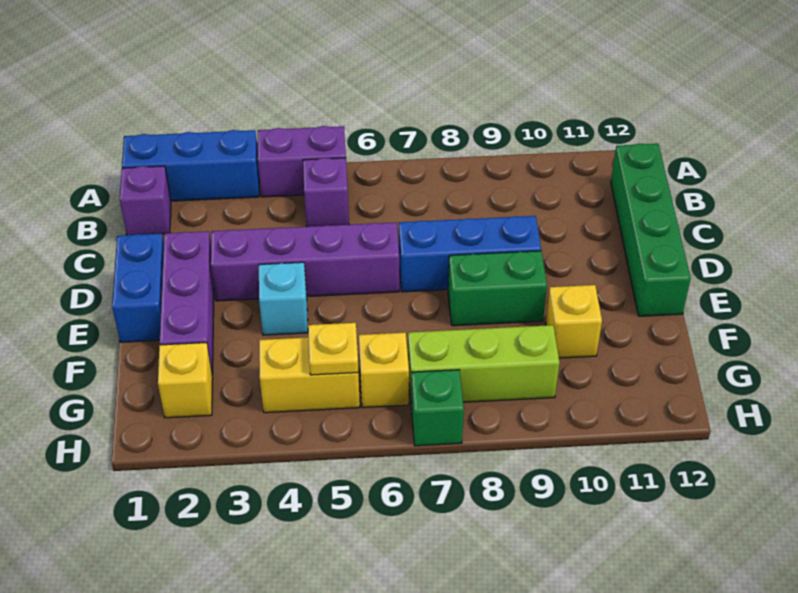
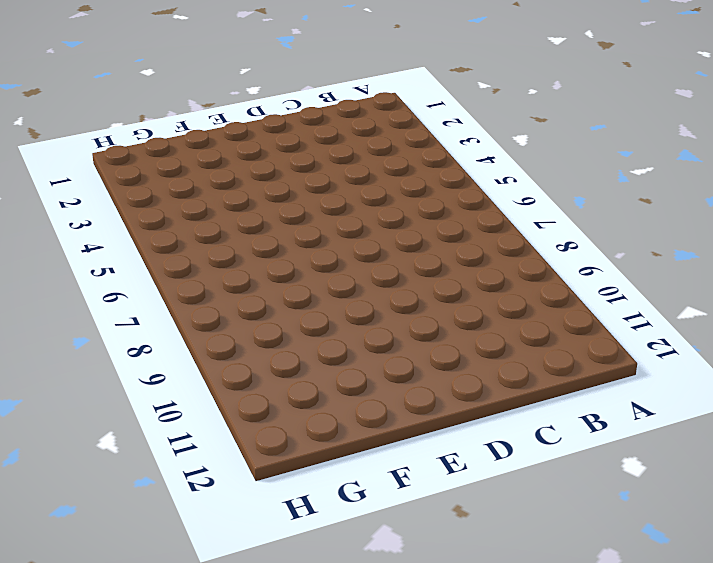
none -> blue brick A1:A3 level 1
none -> purple brick A4:A5 level 1
none -> purple brick B1 level 1

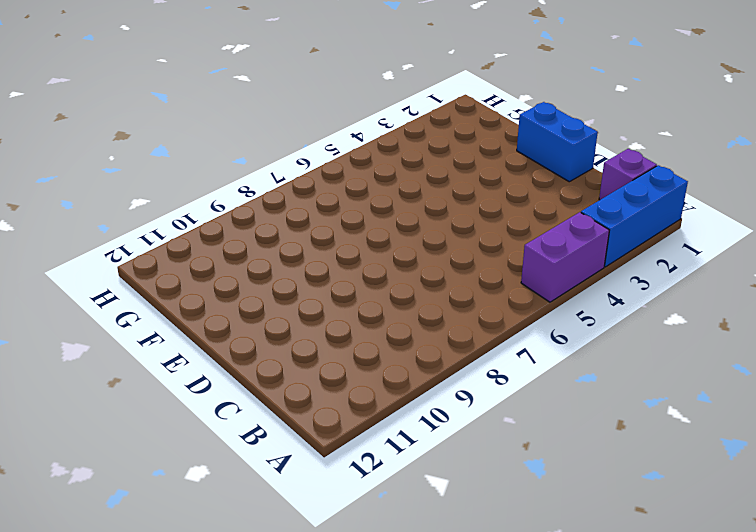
none -> purple brick B5 level 1
none -> green brick B12:E12 level 1
none -> purple brick D2:F2 level 1

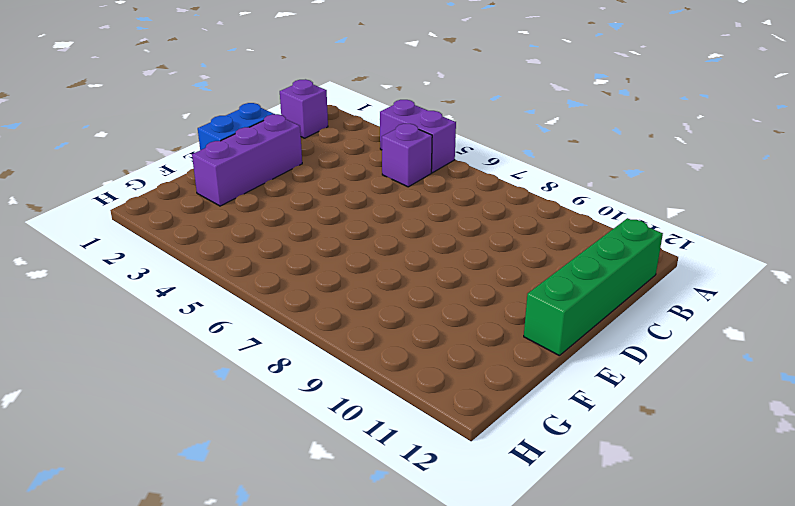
none -> blue brick A1:A3 level 1
none -> purple brick D3:D6 level 1
none -> blue brick D7:D9 level 1

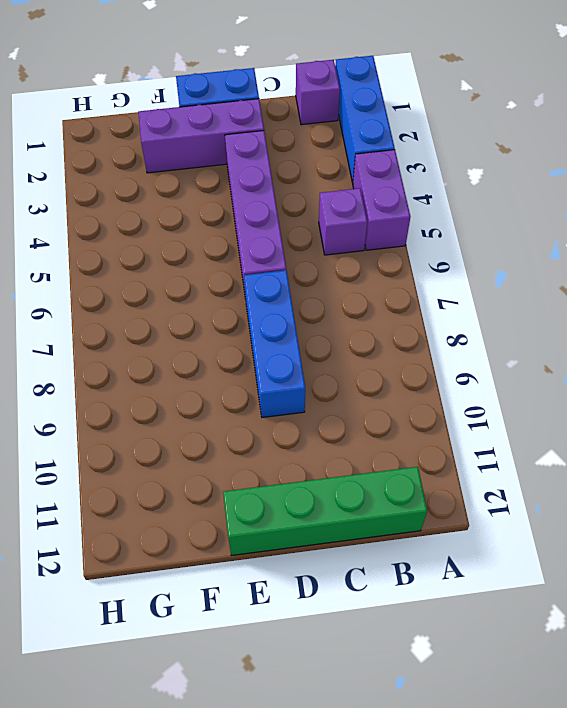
none -> cyan brick E4 level 1
none -> green brick E8:E9 level 1
none -> yellow brick F10 level 1

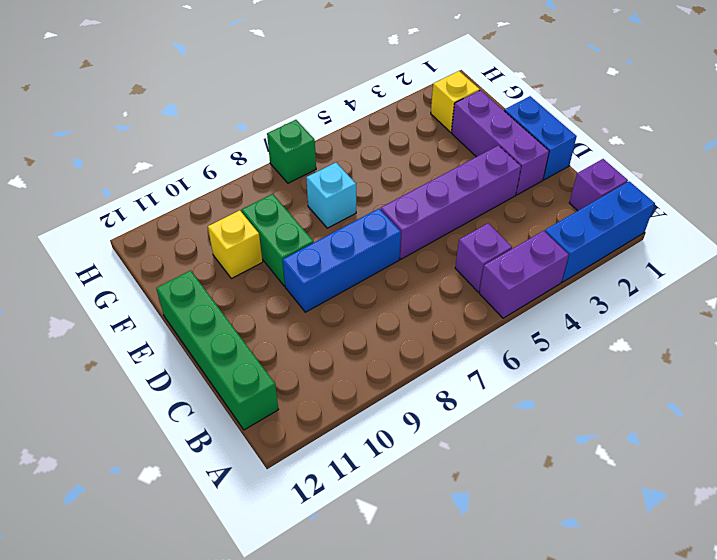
green brick E9:F9 level 1 -> green brick E8:E9 level 1
cyan brick F7 level 1 -> cyan brick E4 level 1
none -> yellow brick G4:G5 level 1
none -> yellow brick G6 level 1
none -> lime brick G7:G9 level 1

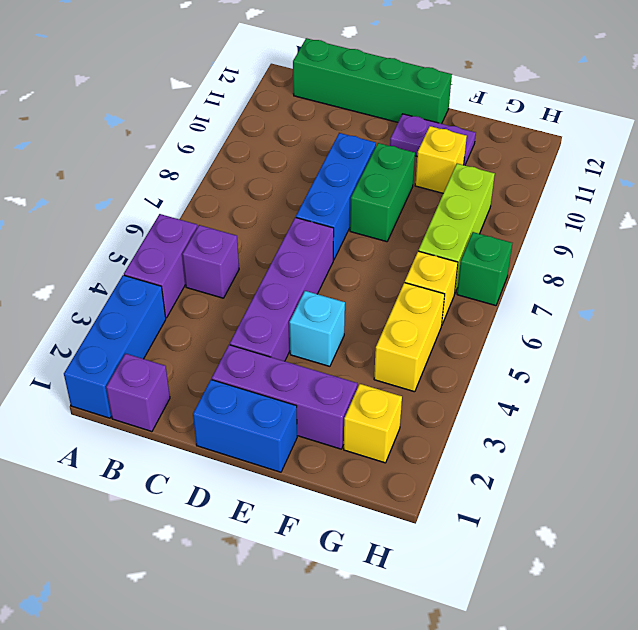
purple plate E11:F11 level 1 -> none
none -> yellow plate G5 level 2

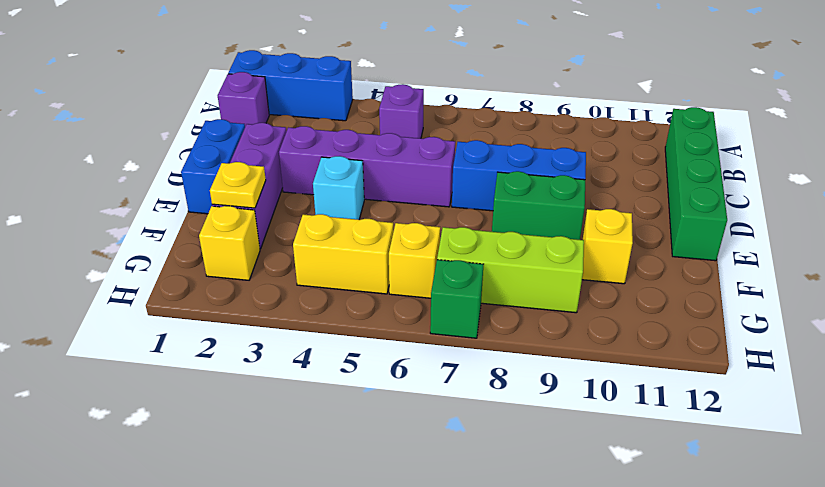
yellow plate F2 level 2 -> yellow plate G5 level 2
none -> purple brick A4:A5 level 1

